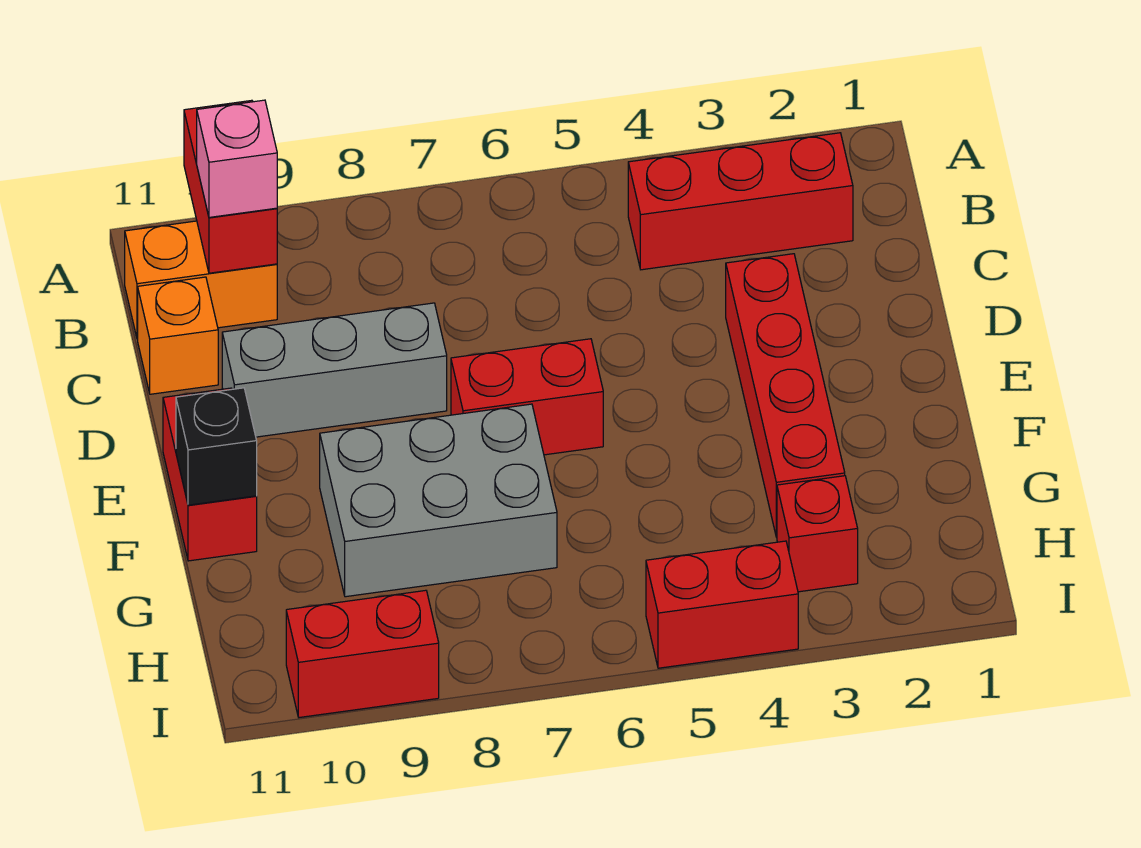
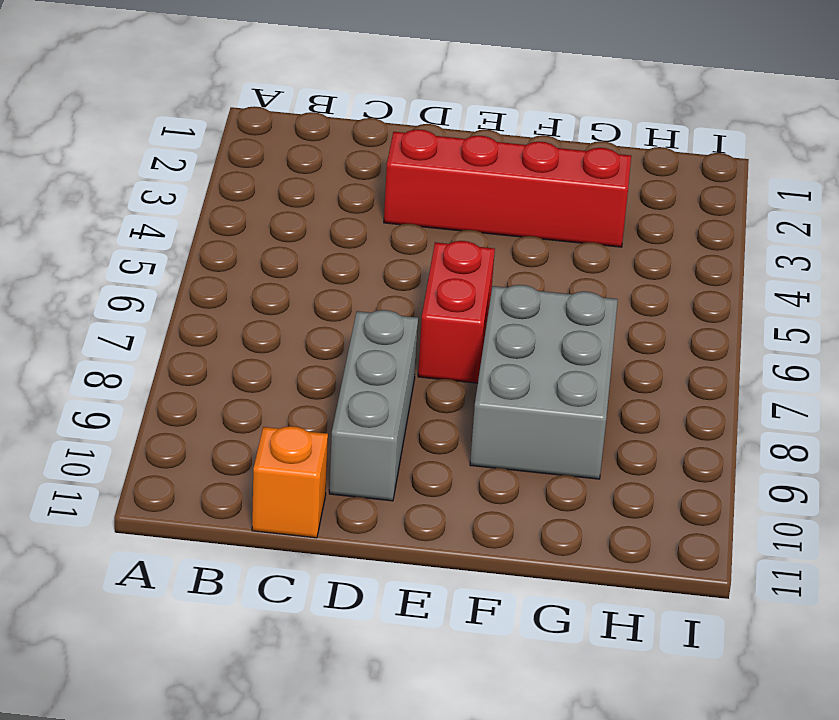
none -> red brick B2:B4 level 1
none -> orange brick B10:B11 level 1
none -> red brick E11:F11 level 1

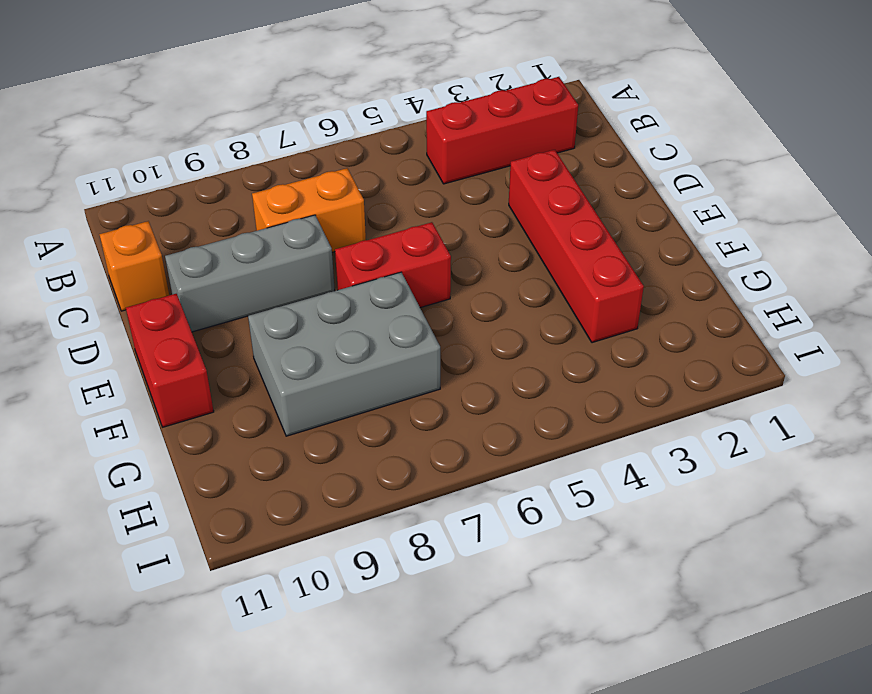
orange brick C7:C8 level 1 -> orange brick B10:B11 level 1
none -> red brick H3 level 1
none -> red brick I4:I5 level 1
none -> red brick I9:I10 level 1

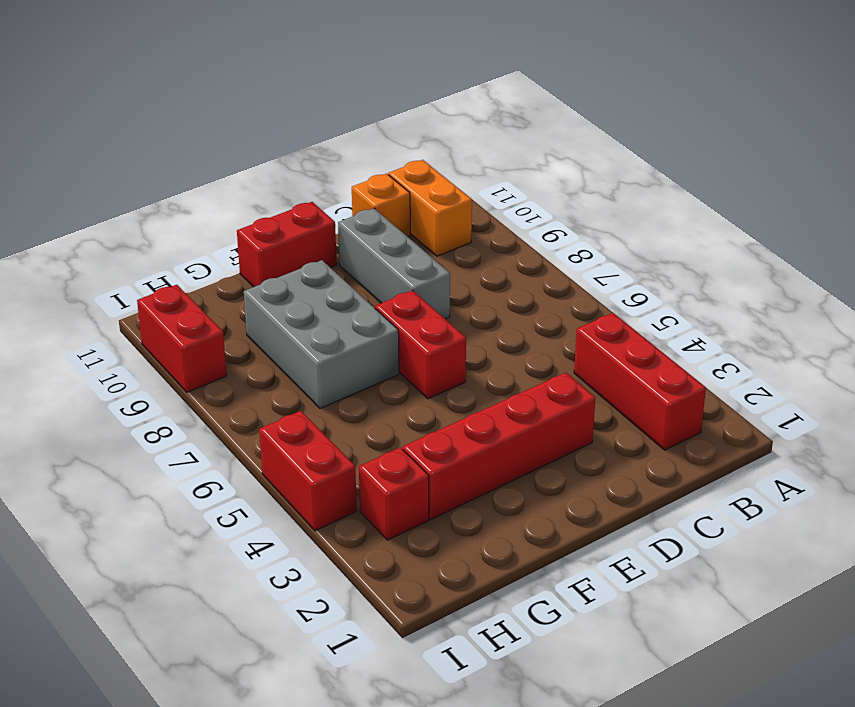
none -> red brick A10:B10 level 2
none -> black brick F11 level 2
none -> pink brick B10 level 3

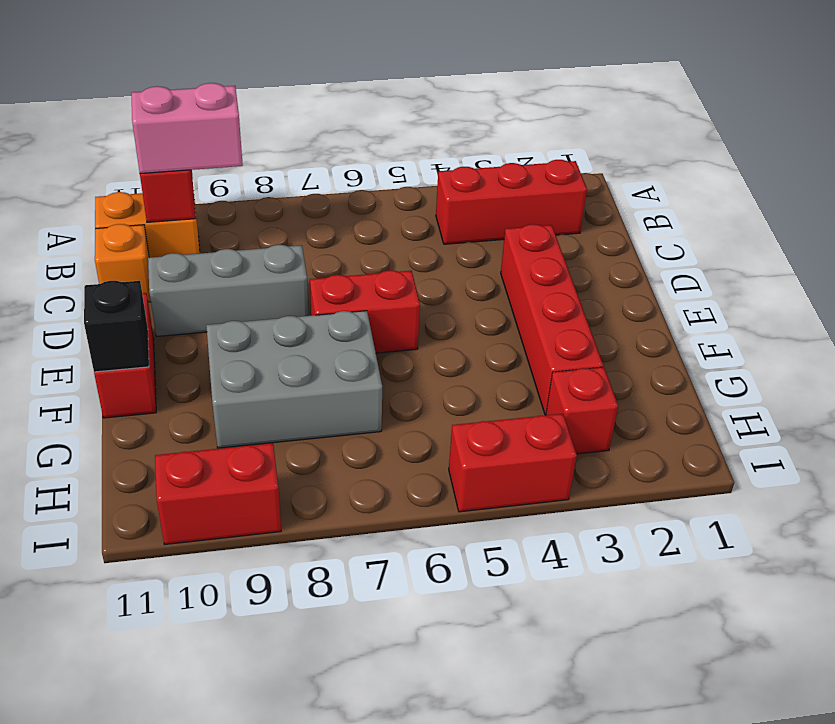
pink brick B9:B10 level 3 -> pink brick B10 level 3

